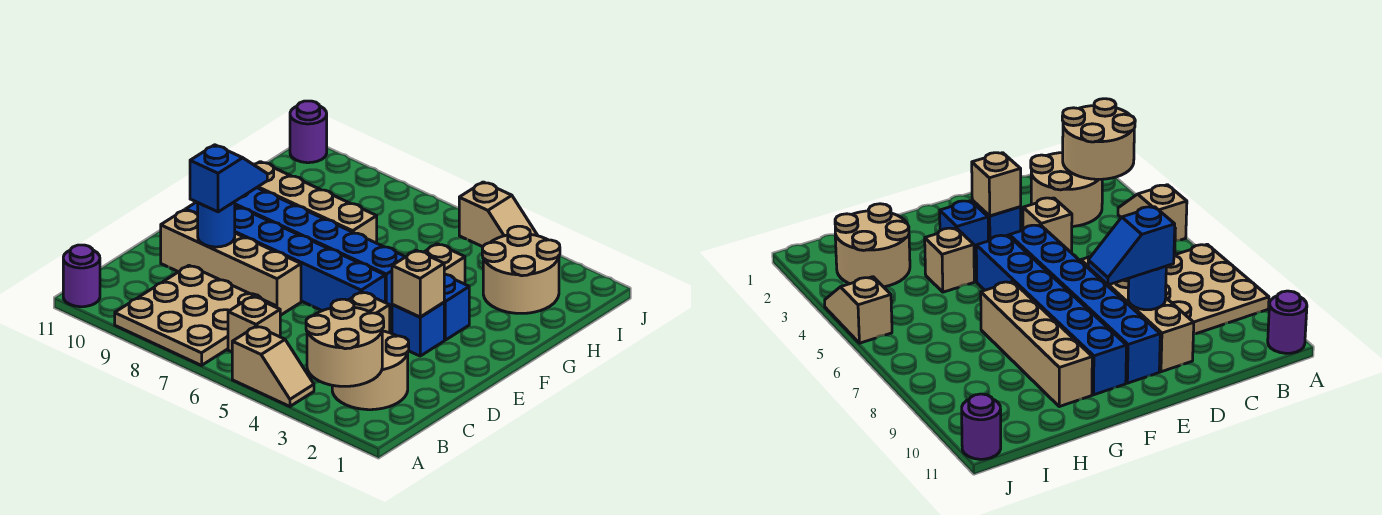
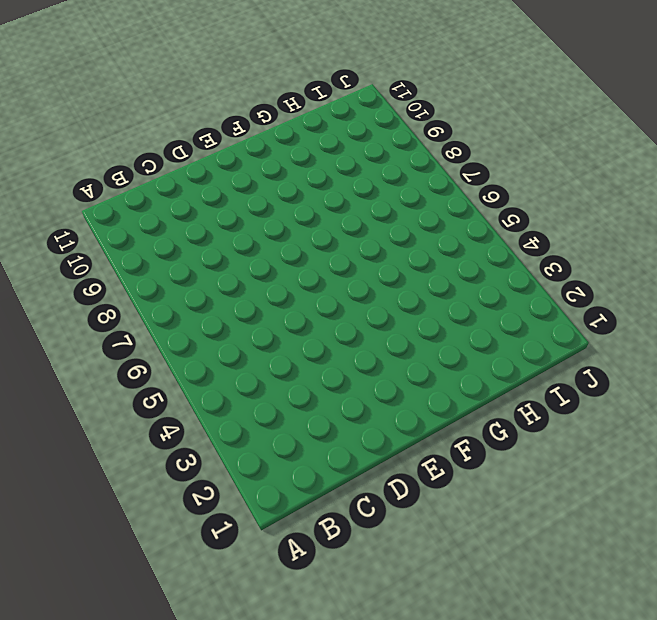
none -> tan slope A4:A5 level 1 top 5
none -> tan plate A7:C9 level 1
none -> purple round brick A11 level 1

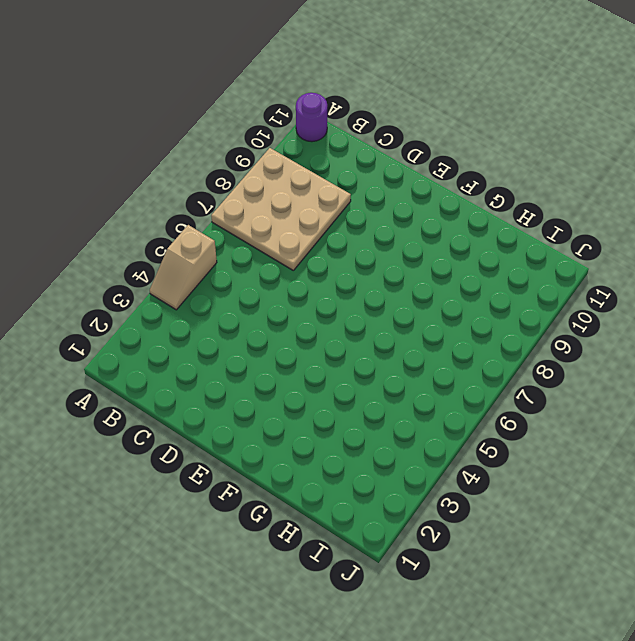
none -> tan round brick B2:C3 level 1
none -> tan brick B6 level 1
none -> tan brick D4 level 1

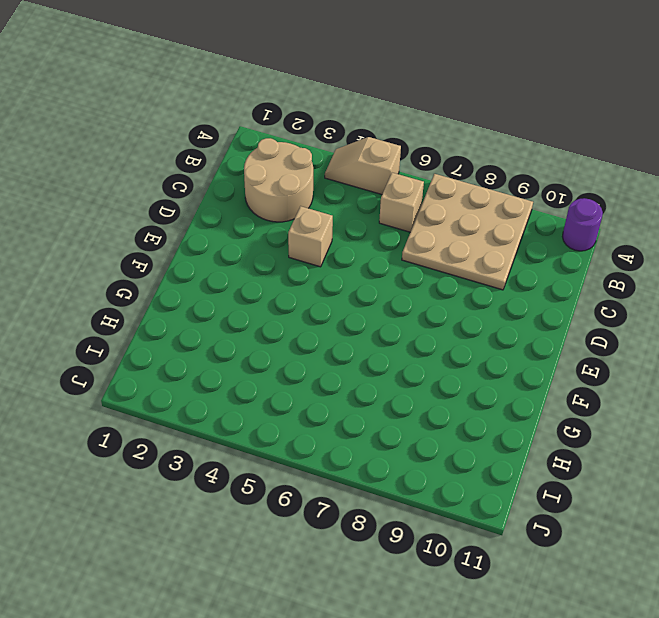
none -> tan brick D7:D10 level 1
none -> blue brick E3 level 1
none -> blue brick E5:E10 level 1

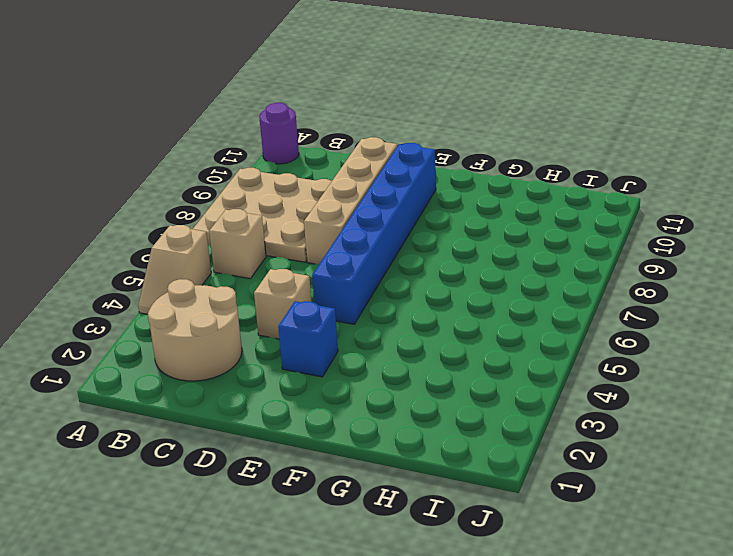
none -> blue brick F3 level 1
none -> blue brick F5:F10 level 1
none -> tan brick G4 level 1

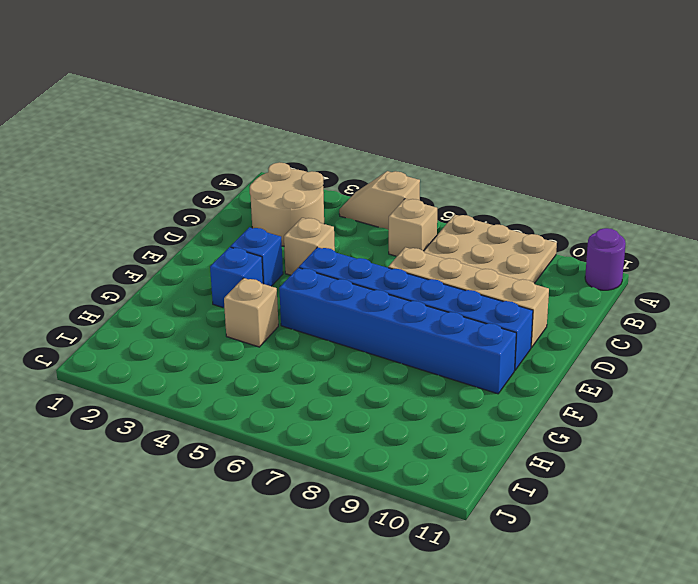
none -> tan brick G7:G10 level 1
none -> tan round brick H2:I3 level 1
none -> tan slope J4:J5 level 1 top 5

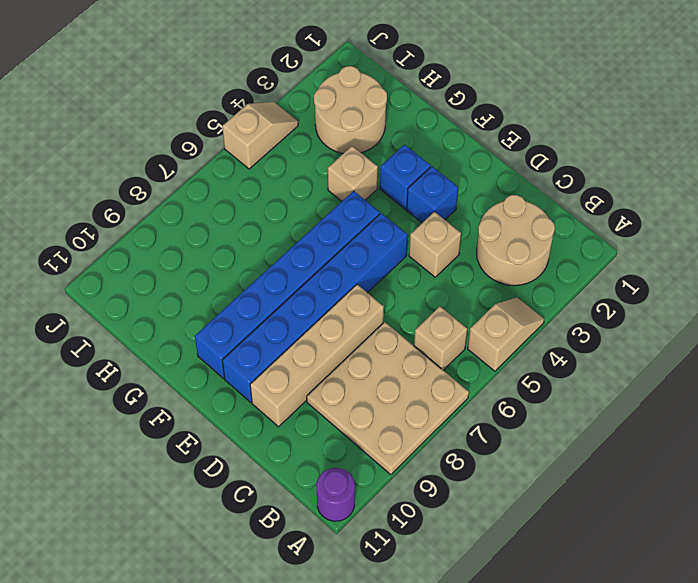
none -> tan brick G7:G10 level 1
none -> purple round brick J11 level 1
none -> tan round brick A2:B3 level 2

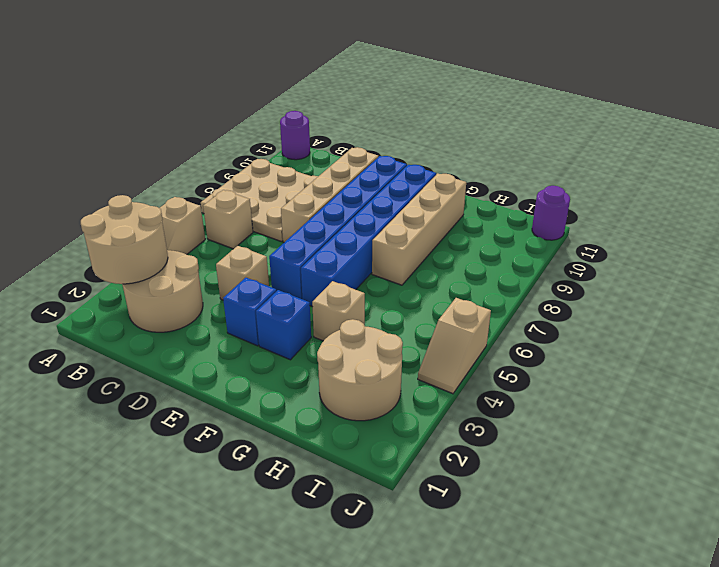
none -> blue round brick D9 level 2
none -> tan brick E3 level 2
none -> blue slope D9:E9 level 3 top D

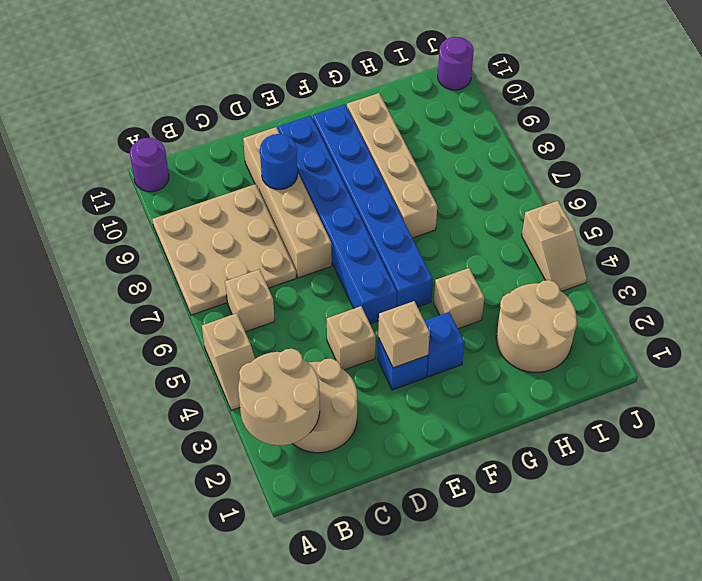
none -> blue slope D9:E9 level 3 top D

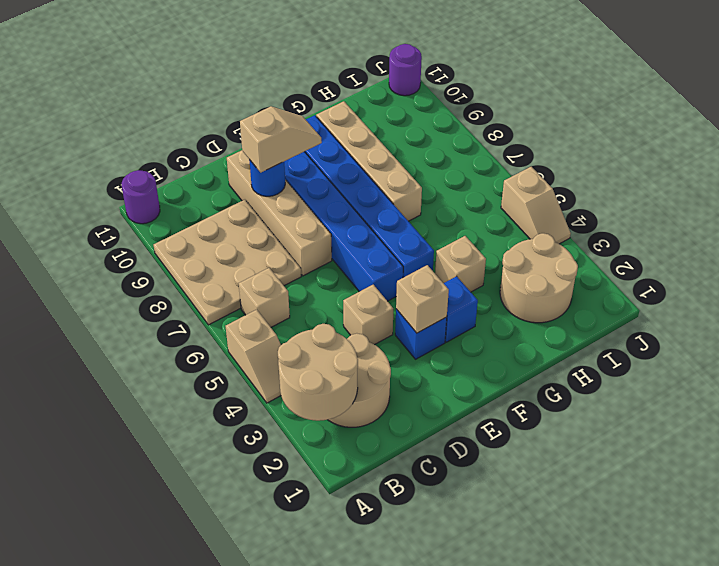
tan slope D9:E9 level 3 top D -> blue slope D9:E9 level 3 top D

